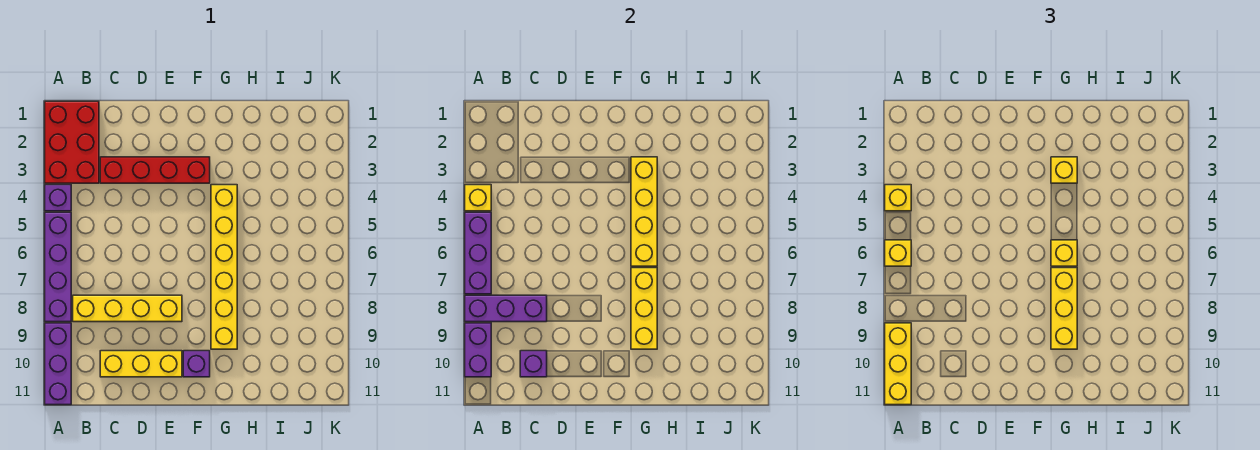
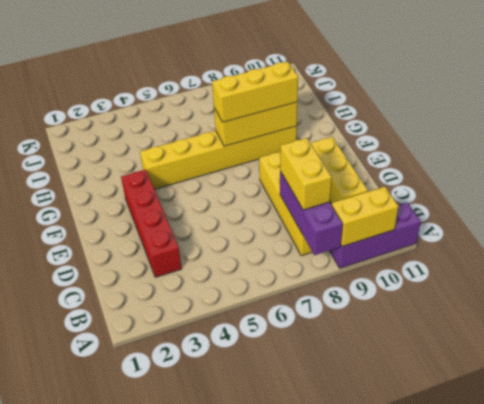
yellow brick A9:A10 level 2 -> purple brick A9:A10 level 2
yellow brick B8:C8 level 3 -> none
none -> red brick A1:B3 level 1
none -> purple brick A4 level 1
none -> purple brick A5:A8 level 1

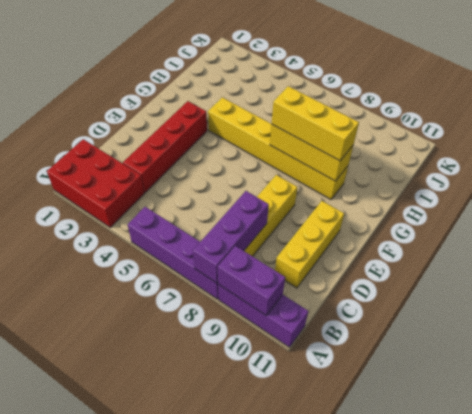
none -> purple brick A4 level 1
none -> purple brick F10 level 1
none -> yellow brick A4 level 2

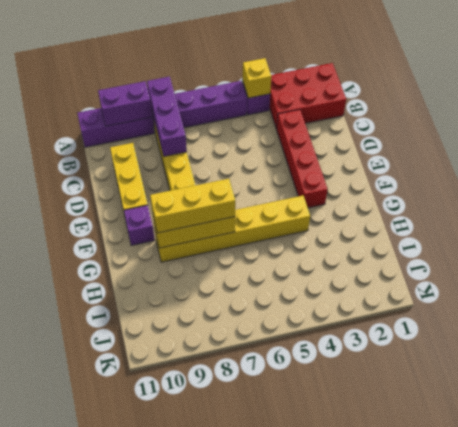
none -> purple brick A5:A7 level 2
none -> purple brick C10 level 2
none -> yellow brick G3:G6 level 2

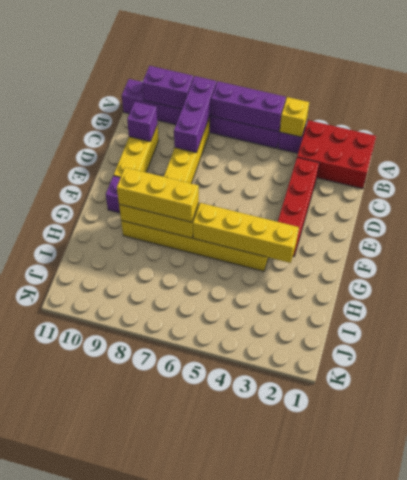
none -> yellow brick A4 level 3
none -> yellow brick A6 level 3
none -> yellow brick A9:A11 level 3

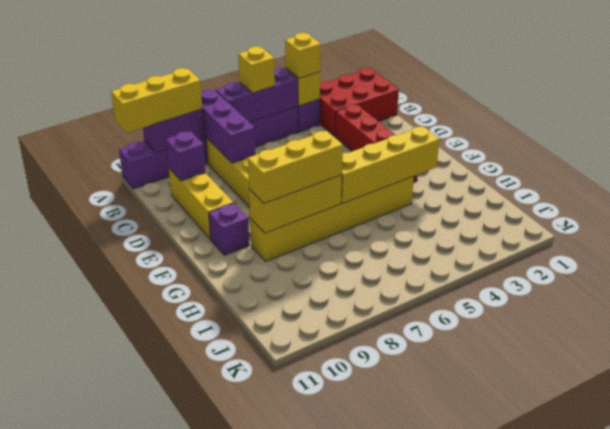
none -> yellow brick G3 level 3
none -> yellow brick G6 level 3

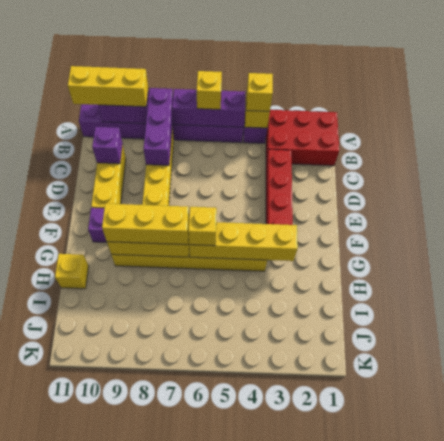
yellow brick H11 level 1 -> yellow brick G3 level 3

